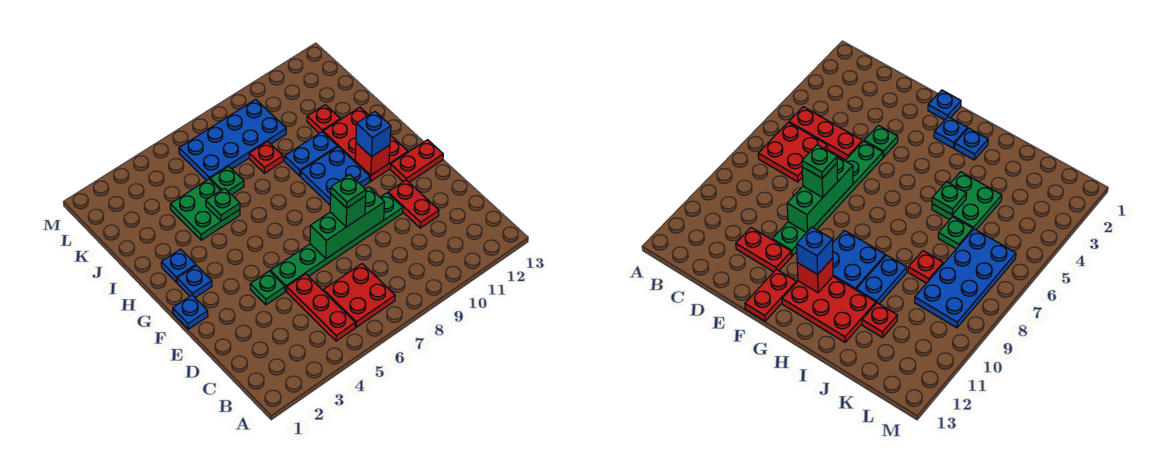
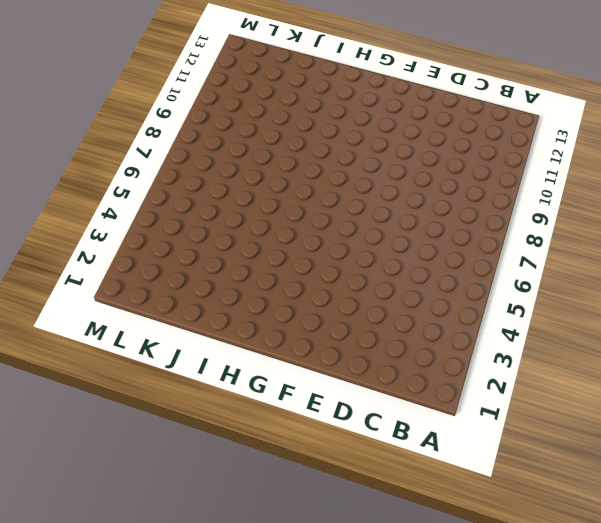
none -> red plate B5:D5 level 1
none -> red plate B6:C7 level 1
none -> red plate D11:E11 level 1

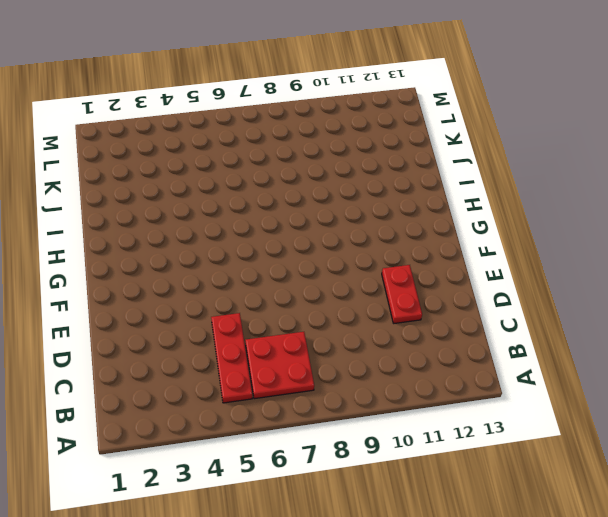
none -> green plate E4 level 1
none -> green plate E5:E10 level 1
none -> blue plate F1 level 1

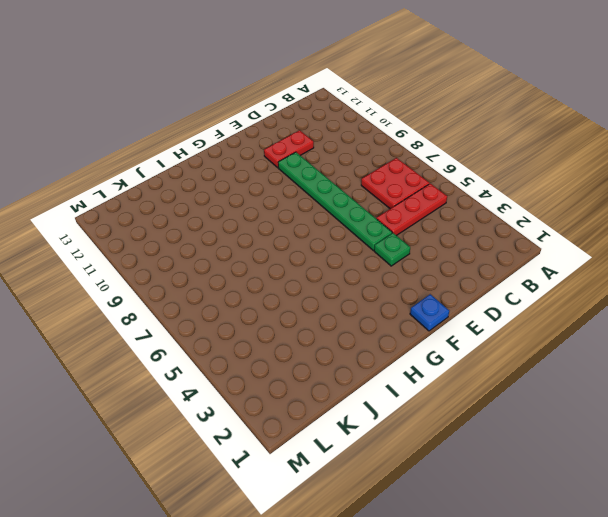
none -> red plate F12:F13 level 1
none -> blue plate G2 level 1
none -> blue plate G9:H10 level 1

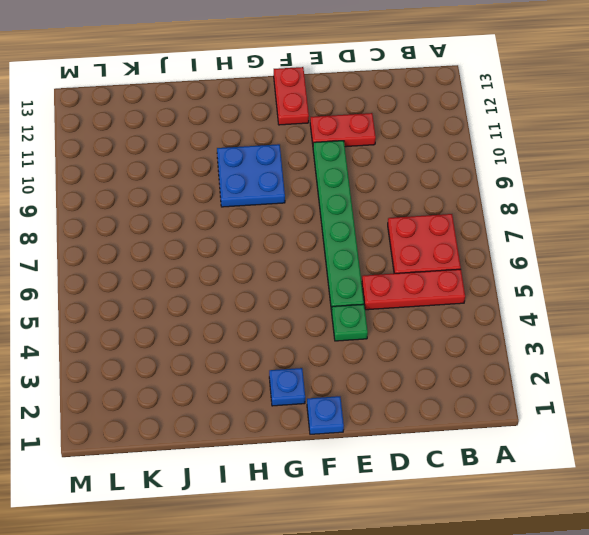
none -> red plate G11:I12 level 1
none -> blue plate H2 level 1
none -> green plate I4:J5 level 1

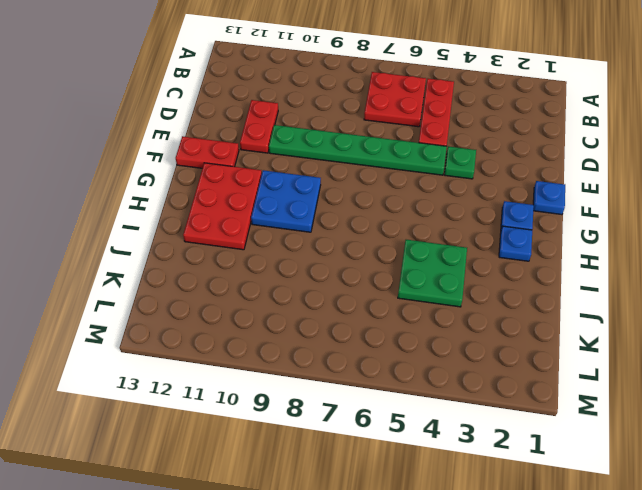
none -> blue plate I9:I10 level 1
none -> green plate J6 level 1
none -> red plate J8 level 1

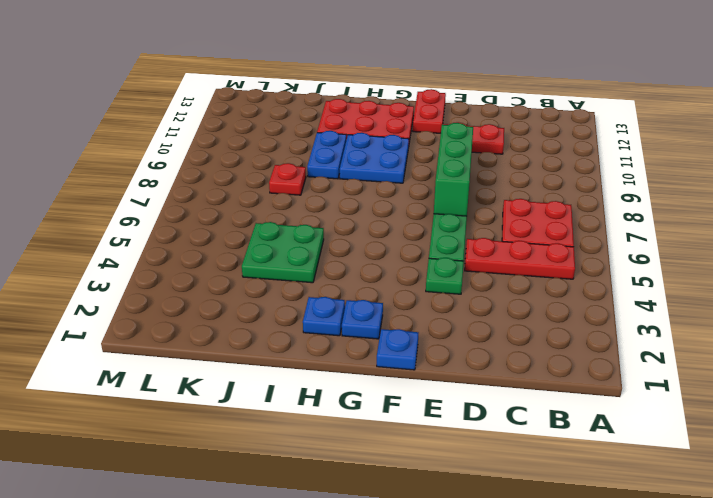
none -> green plate J6 level 1
none -> red plate J11 level 1
none -> blue plate K6:L9 level 1

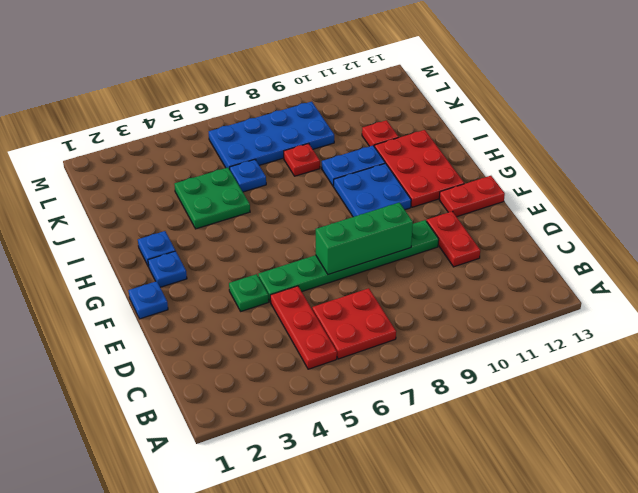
blue plate J6 level 1 -> green plate J6 level 1
none -> red brick G11 level 2
none -> green plate I5 level 2
none -> green brick E8 level 3

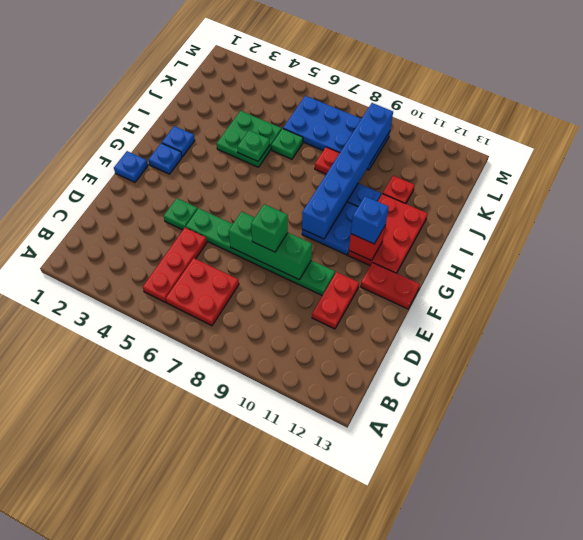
blue brick G9:L9 level 2 -> none
none -> green plate E8 level 4

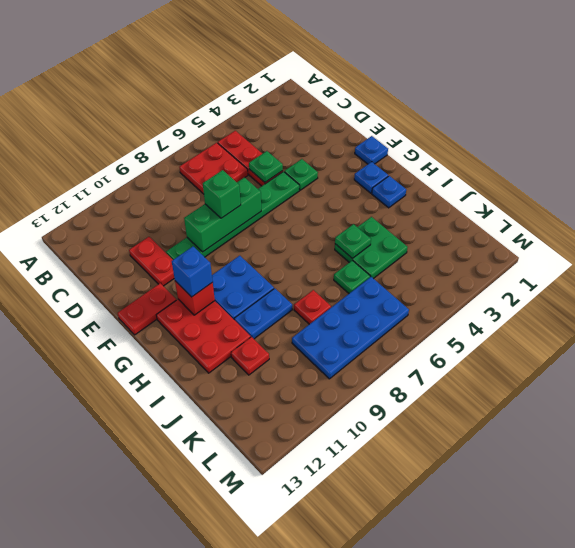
green plate D5 level 2 -> green plate E8 level 4

